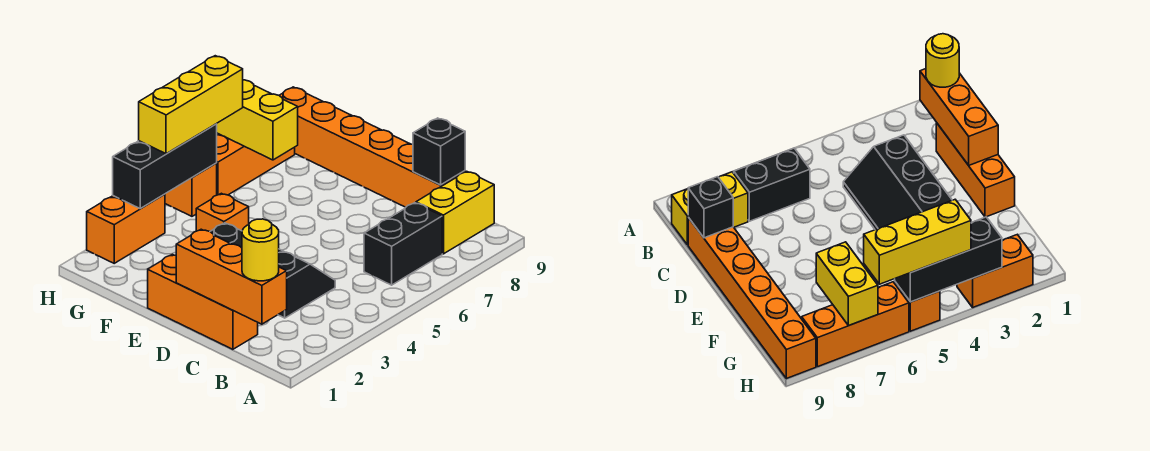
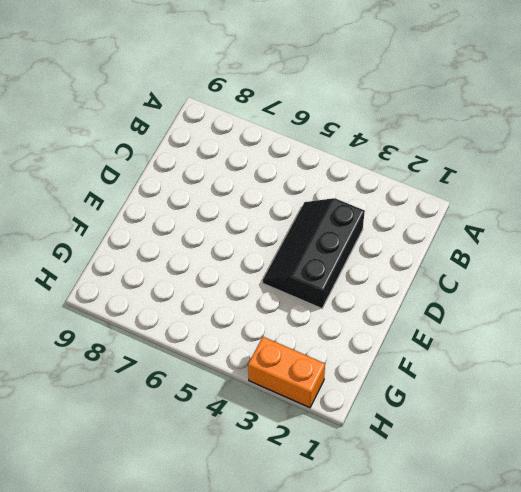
none -> black brick B6:B7 level 1
none -> yellow brick B8:B9 level 1
none -> orange brick C1:E1 level 1

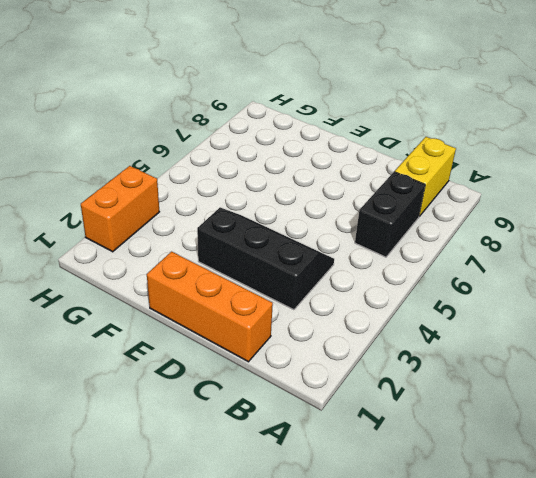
none -> orange brick C9:H9 level 1
none -> orange brick F4 level 1
none -> orange brick H5 level 1

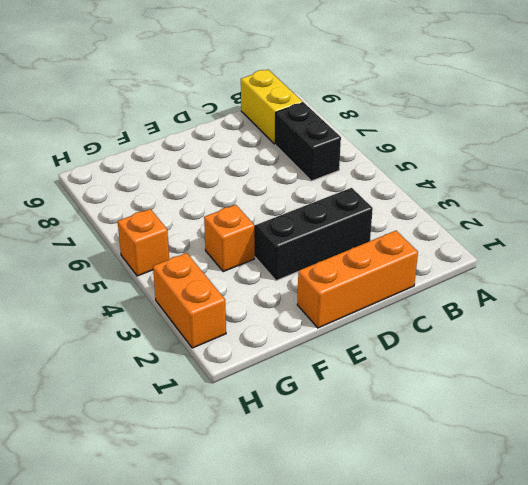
none -> orange brick C9:H9 level 1
none -> orange brick H6:H8 level 1
none -> orange brick B1:D1 level 2

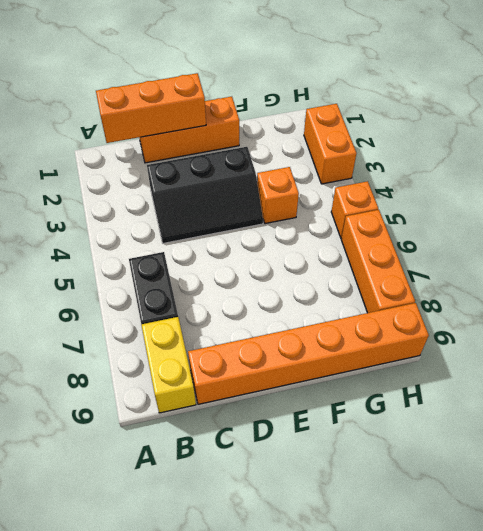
none -> black brick C9 level 2
none -> yellow brick G7:H7 level 2
none -> black brick H3:H5 level 2

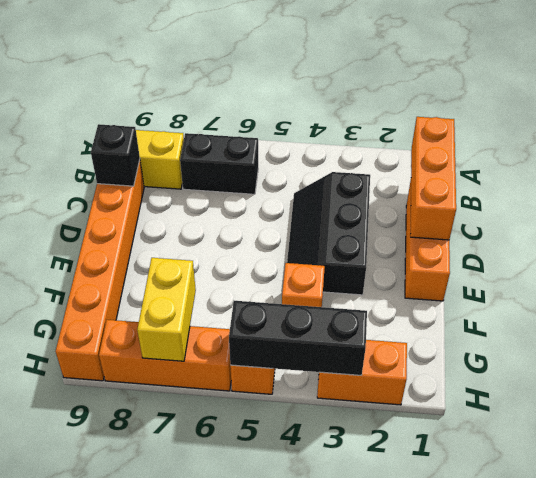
none -> yellow round brick B1 level 3
none -> yellow brick H4:H6 level 3

